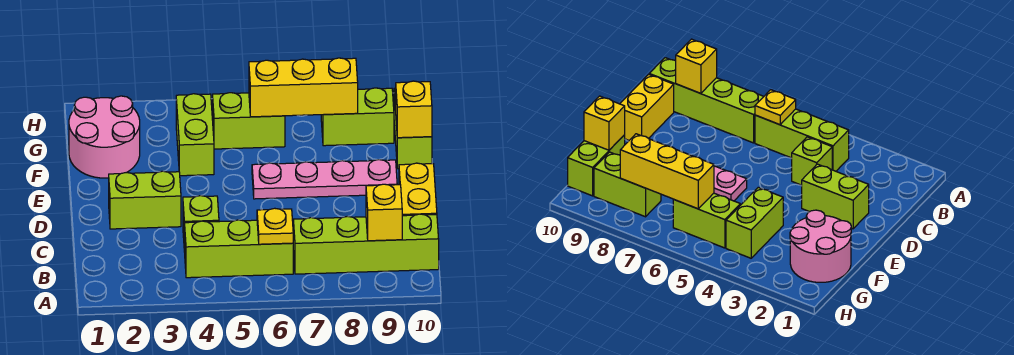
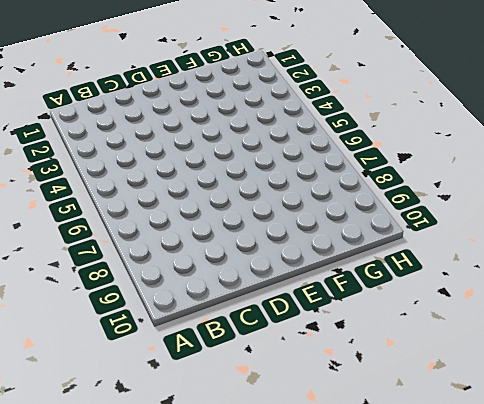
none -> lime brick B4:B6 level 1
none -> lime brick B7:B10 level 1
none -> lime brick C4 level 1

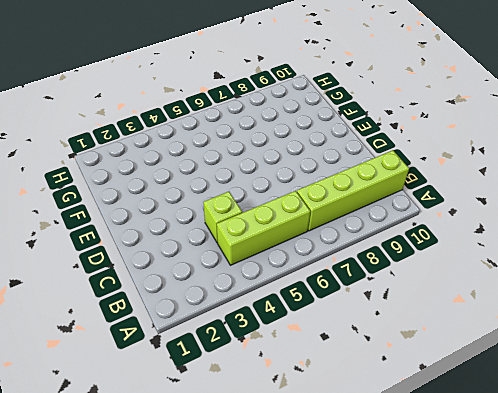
none -> yellow brick C10:D10 level 1
none -> lime brick D2:D3 level 1
none -> pink plate E6:E9 level 1

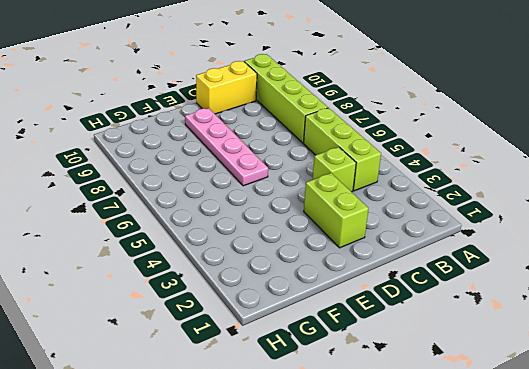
none -> pink round brick F1:G2 level 1
none -> lime brick F4:G4 level 1
none -> lime brick F10:G10 level 1

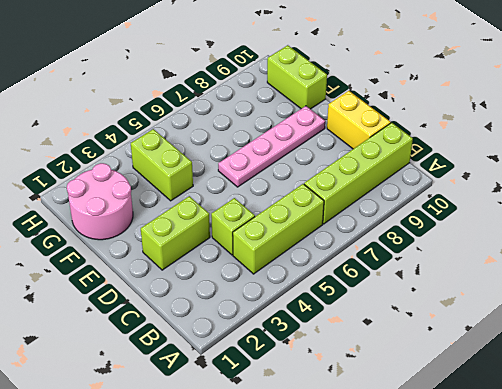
none -> lime brick G5:G6 level 1
none -> lime brick G8:G9 level 1
none -> yellow plate B6 level 2

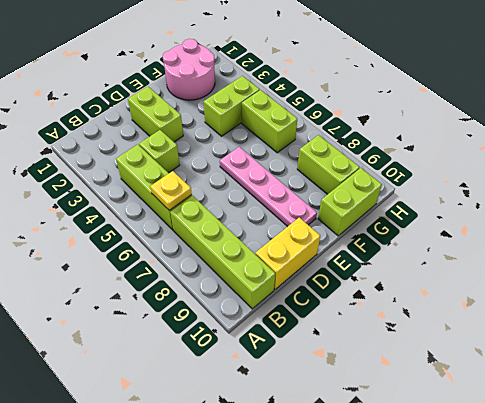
none -> yellow brick B9 level 2
none -> yellow brick F10 level 2
none -> yellow brick G6:G8 level 2

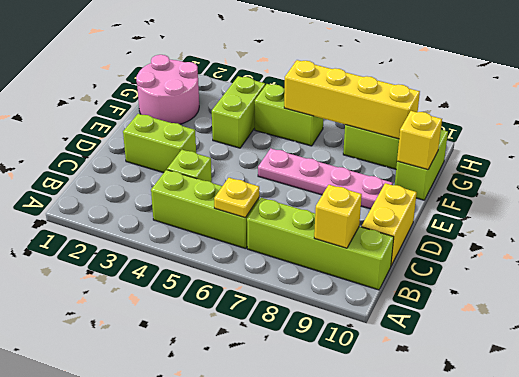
yellow brick G6:G9 level 2 -> yellow brick G6:G8 level 2

